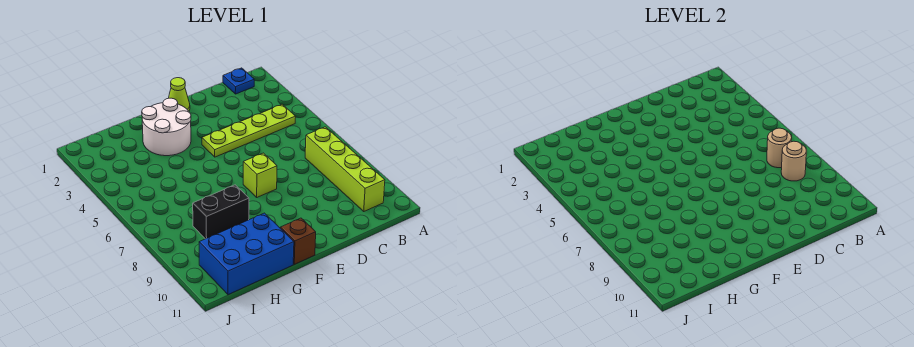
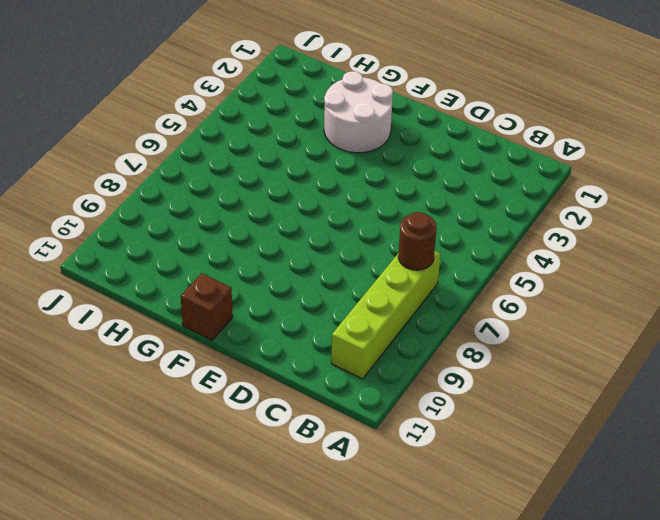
brown round brick B7 level 2 -> tan round brick B7 level 2
none -> blue plate B1 level 1
none -> lime plate B4:E4 level 1

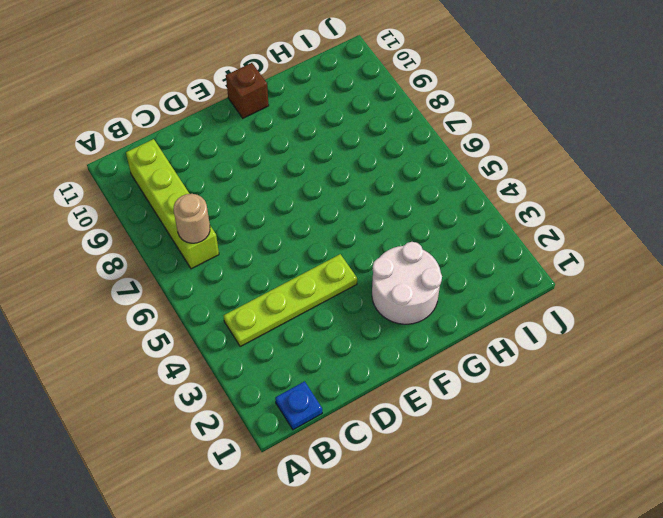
none -> lime cone E1 level 1
none -> lime brick E7 level 1

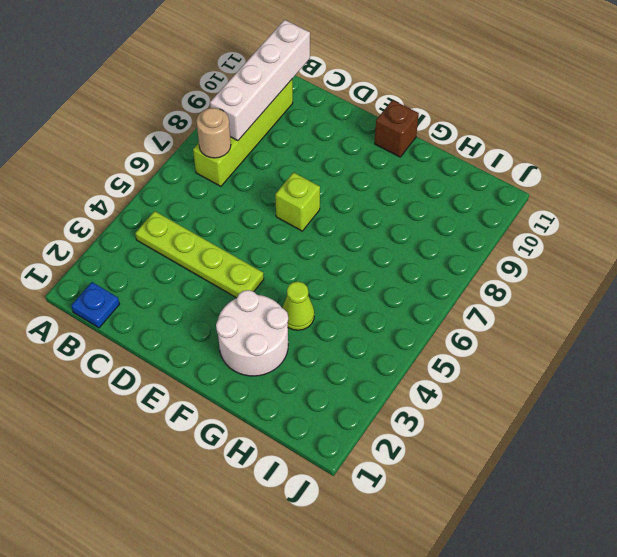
white brick B8:B11 level 2 -> tan round brick B8 level 2
lime cone G4 level 1 -> lime cone E1 level 1
none -> black brick G8:H8 level 1
none -> blue brick G10:I11 level 1

